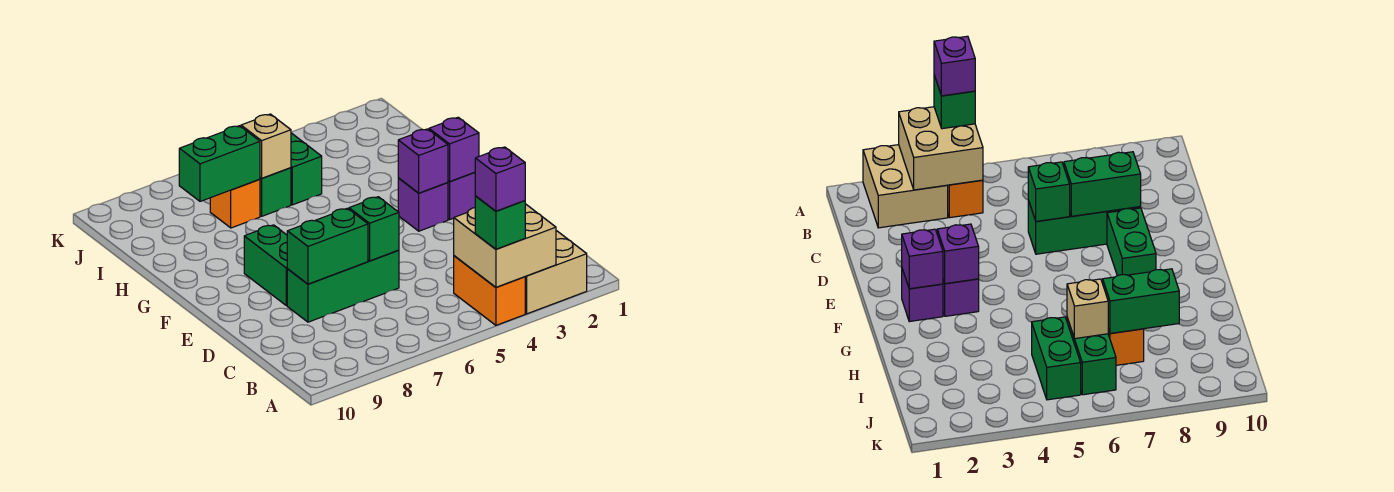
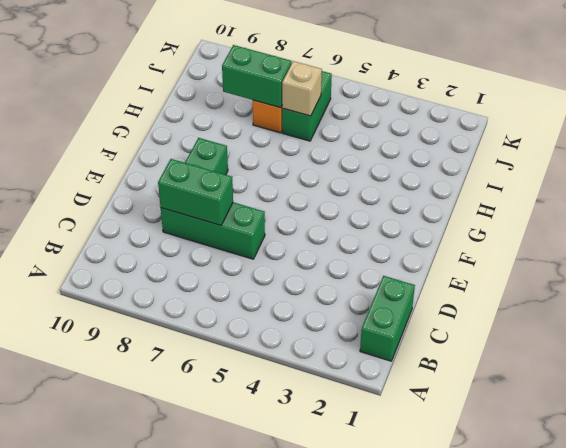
green brick B1:C1 level 1 -> green brick I5:J5 level 1
none -> tan brick A2:B3 level 1
none -> orange brick A4:B4 level 1
none -> purple brick F2 level 1

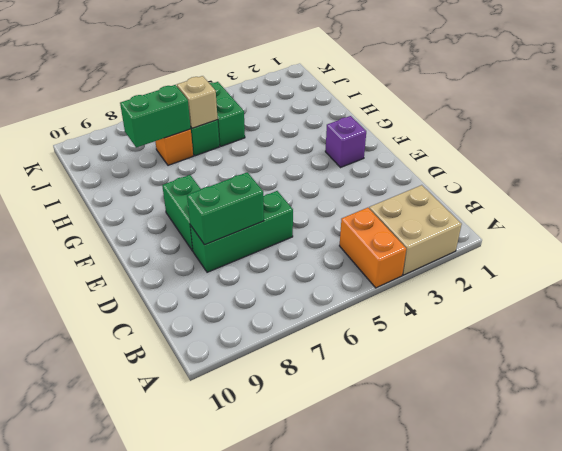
none -> purple brick F3 level 1
none -> tan brick A3:B4 level 2
none -> green brick D6 level 2

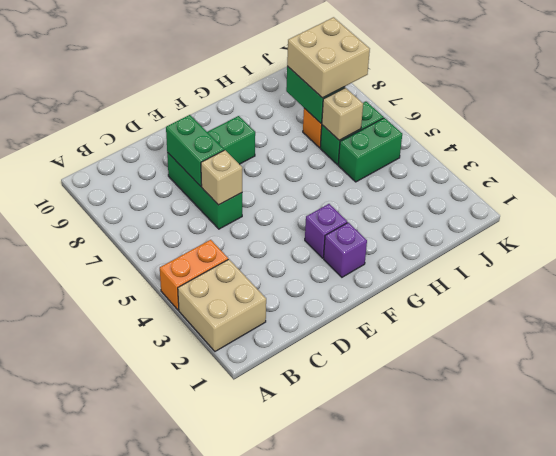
tan brick D6 level 2 -> green brick D6 level 2
tan brick I7:J8 level 3 -> tan brick A3:B4 level 2
none -> purple brick F2 level 2
none -> purple brick F3 level 2
none -> green brick A4 level 3

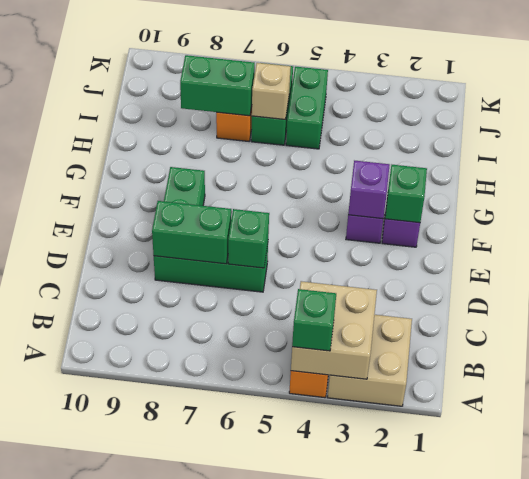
green brick F2 level 2 -> purple brick F2 level 2
none -> purple brick A4 level 4

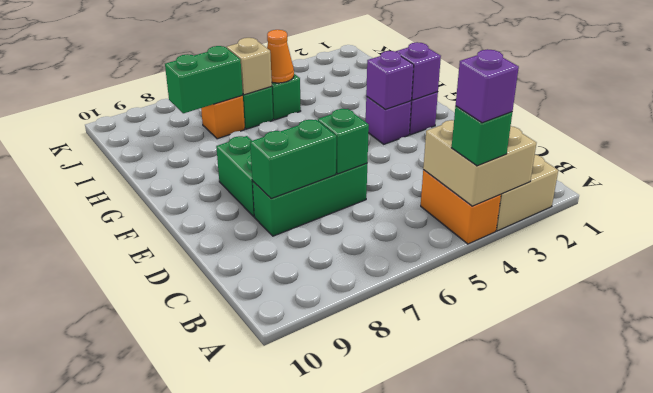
orange cone I5 level 2 -> none

